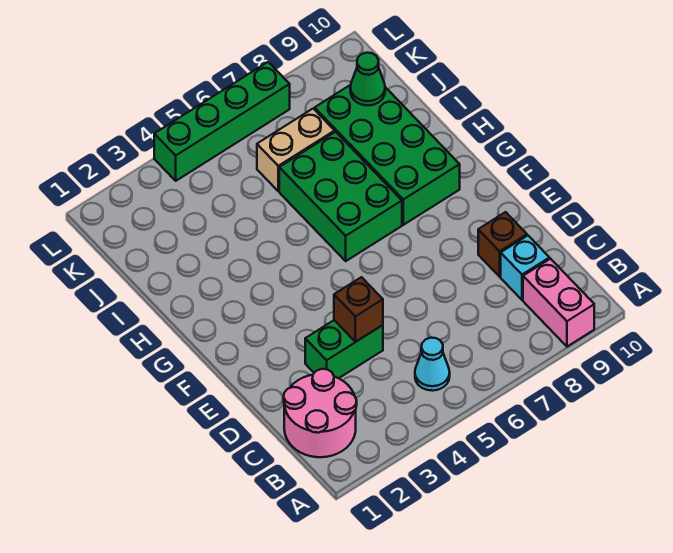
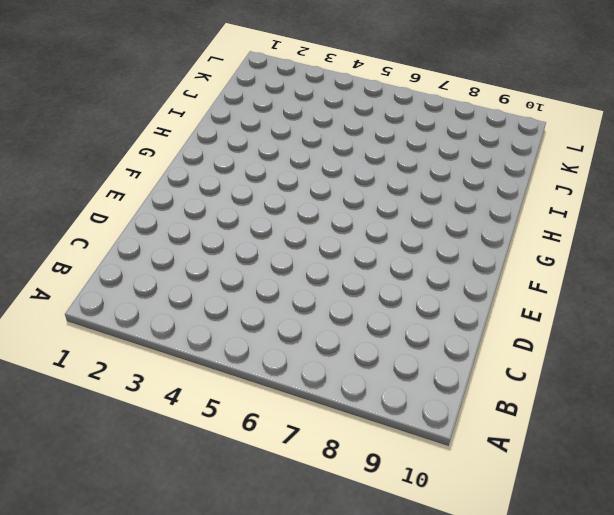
none -> pink brick A9:B9 level 1
none -> pink round brick B1:C2 level 1
none -> cyan cone B5 level 1

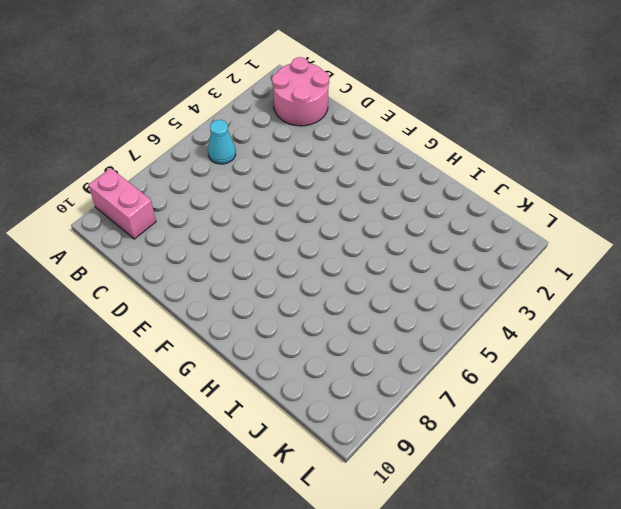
none -> cyan brick C9 level 1
none -> green brick D3:D4 level 1
none -> brown brick D9 level 1

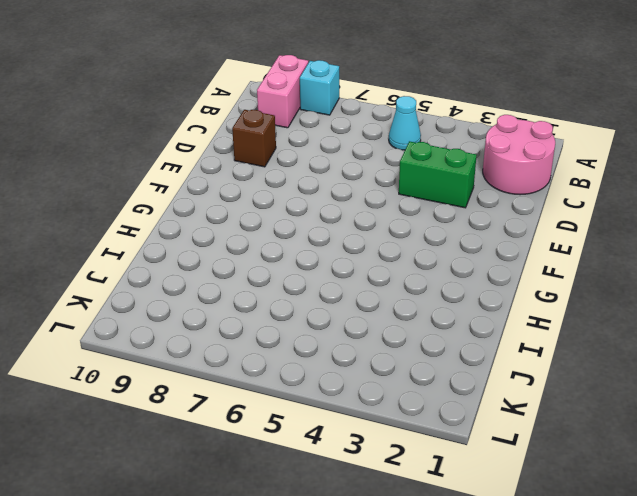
cyan brick A8 level 1 -> cyan brick C9 level 1
none -> green brick G6:I7 level 1
none -> green brick G8:J9 level 1
none -> tan brick J6:J7 level 1

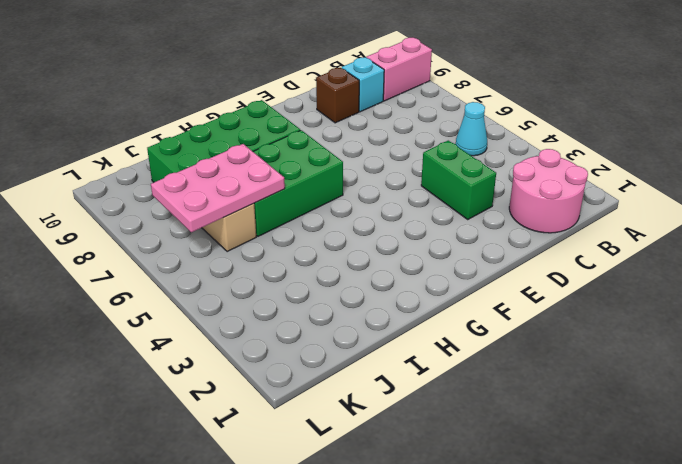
pink plate I6:K7 level 2 -> none
none -> green brick L4:L7 level 1
none -> brown brick D4 level 2
none -> green cone J9 level 2

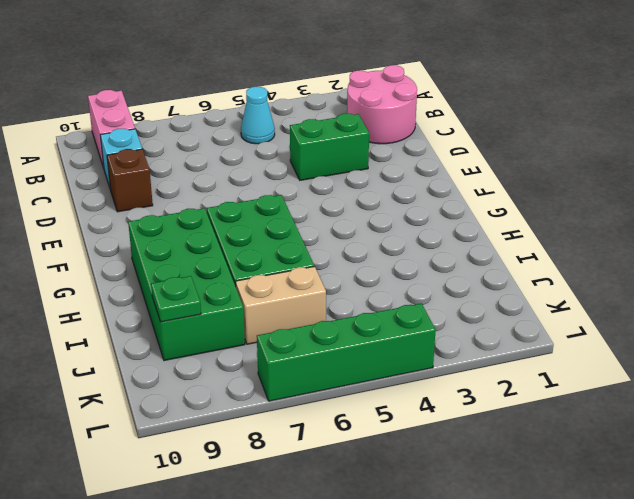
green plate J9 level 2 -> green cone J9 level 2
none -> brown brick D4 level 2

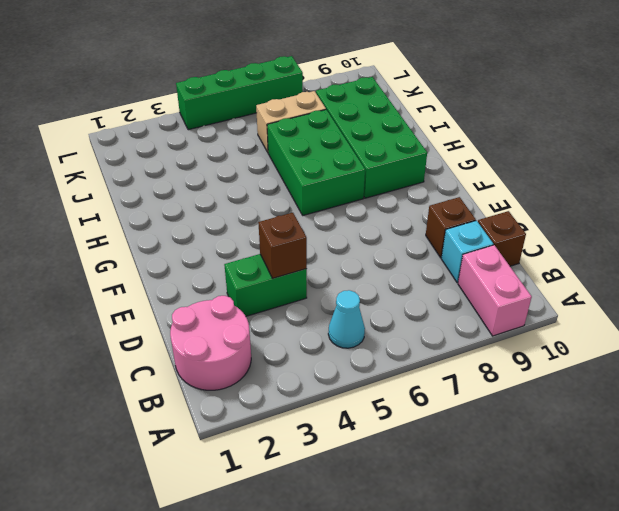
brown brick C10 level 1 -> none
none -> green cone J9 level 2

